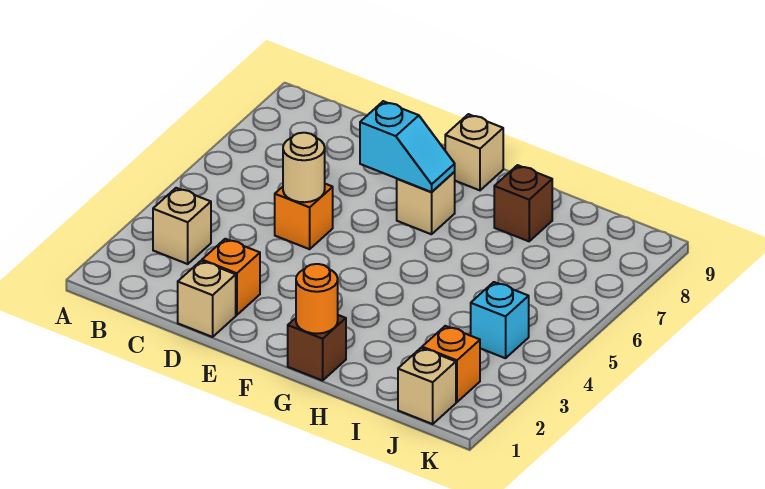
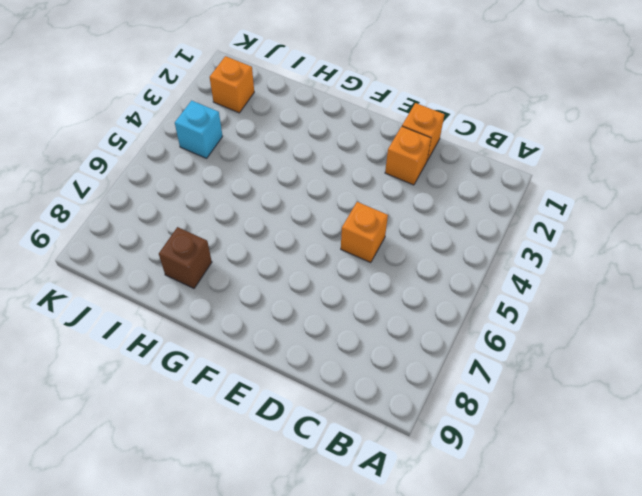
orange brick D1 level 1 -> tan brick D1 level 1
none -> tan brick B3 level 1
none -> tan brick F7 level 1
none -> tan brick F9 level 1

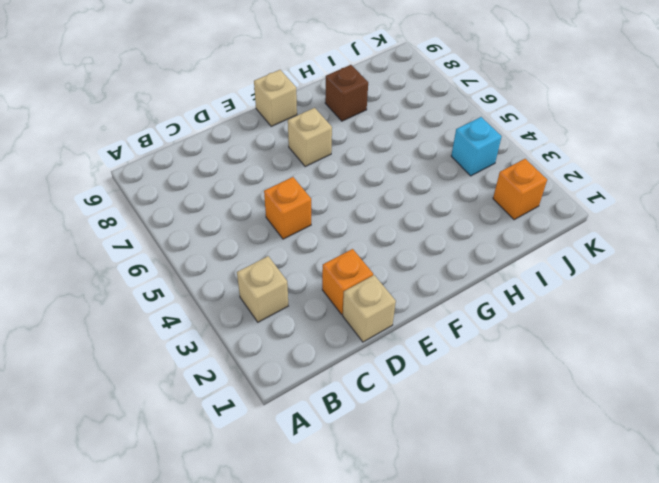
none -> brown brick G1 level 1
none -> tan brick J1 level 1
none -> tan round brick D5 level 2

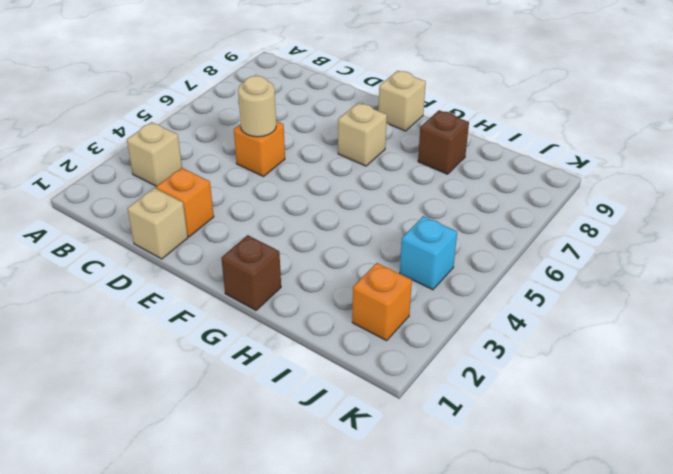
none -> tan brick J1 level 1
none -> cyan slope E7:F7 level 2 top E
none -> orange round brick G1 level 2

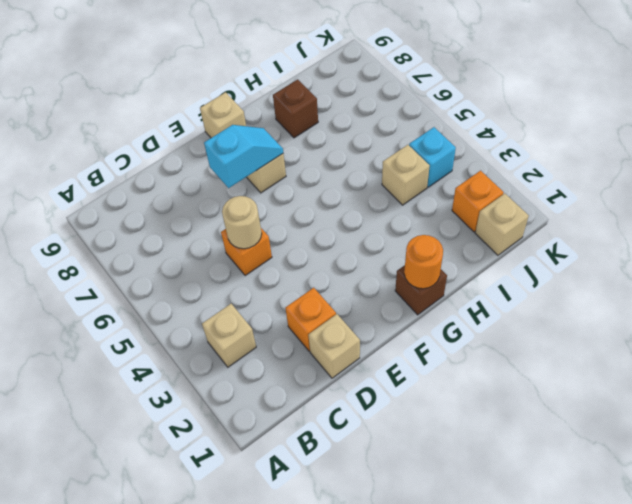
tan brick I4 level 1 -> none

